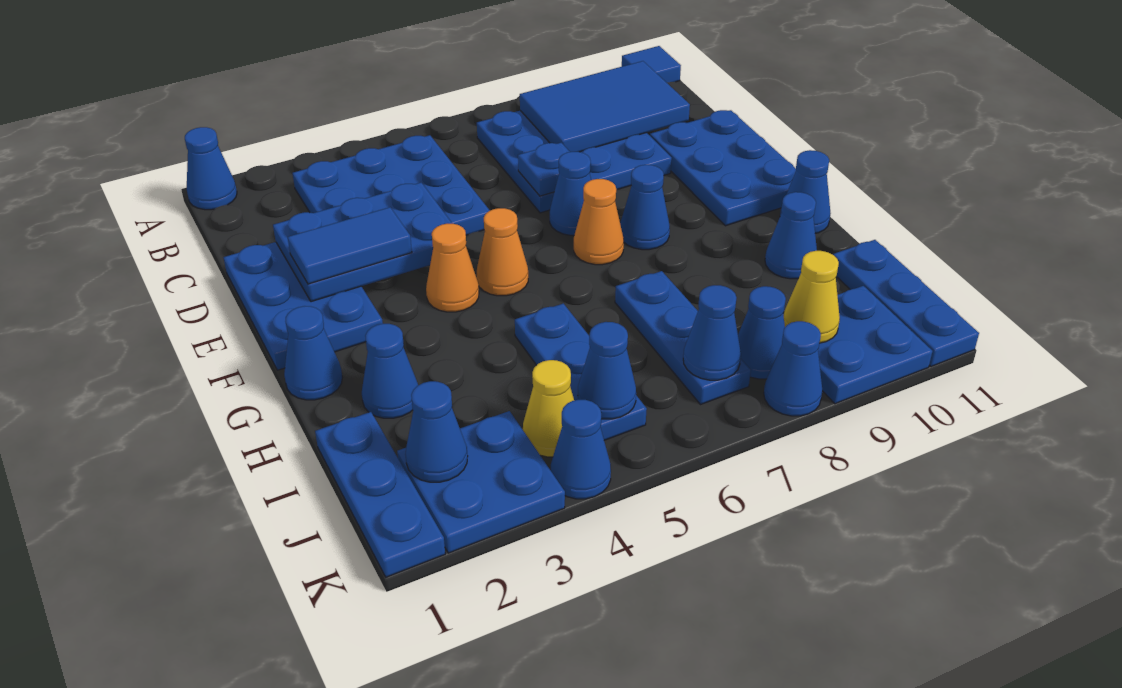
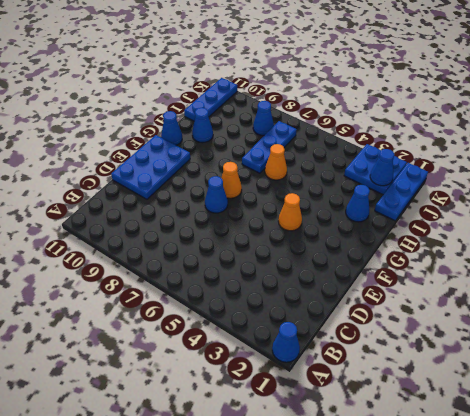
orange cone H6 level 1 -> orange cone F5 level 1
none -> blue tile A11 level 1
none -> blue plate B3:D5 level 1
none -> blue plate B7:D9 level 1
none -> blue plate D1:F2 level 1

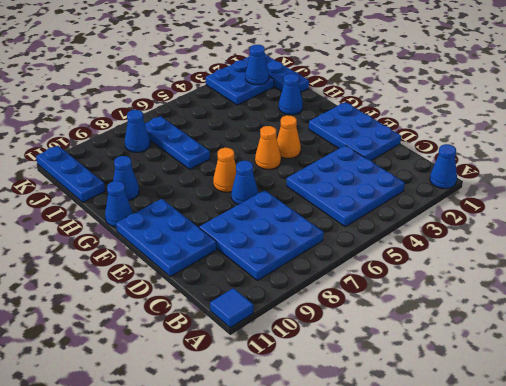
none -> blue cone F8 level 1
none -> blue cone G1 level 1
none -> blue plate H5:J5 level 1
none -> yellow cone J4 level 1

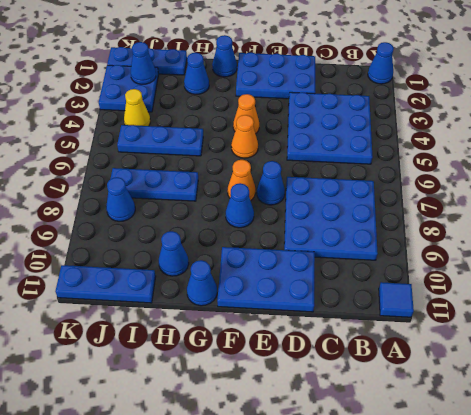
none -> blue plate J9:K10 level 1
none -> blue cone K4 level 1
none -> blue cone K8 level 1
none -> blue tile B8:C10 level 2

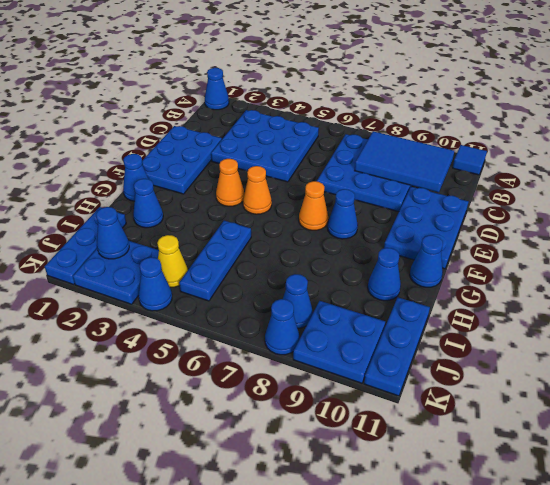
none -> blue cone E7 level 1
none -> blue plate H7:J7 level 1
none -> blue plate D2:E4 level 2
none -> blue plate D7 level 2

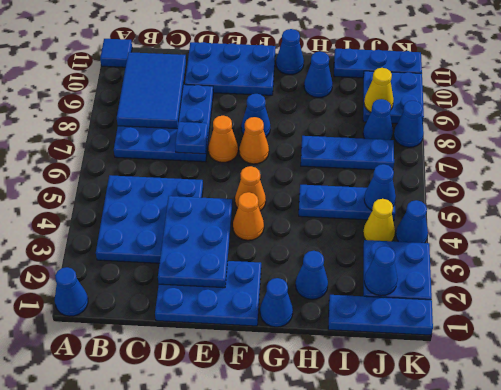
orange cone E7 level 1 -> blue cone E7 level 1
none -> blue cone J7 level 2
none -> blue tile E2:E3 level 3

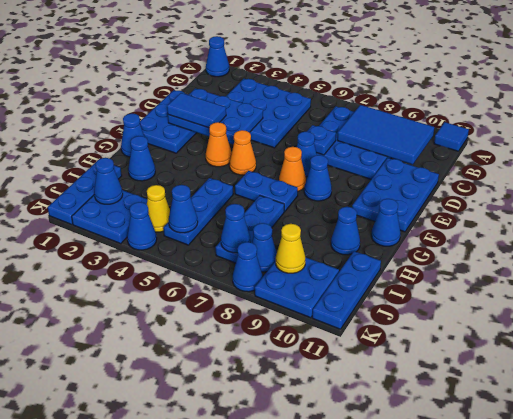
blue plate G6:G7 level 1 -> none

